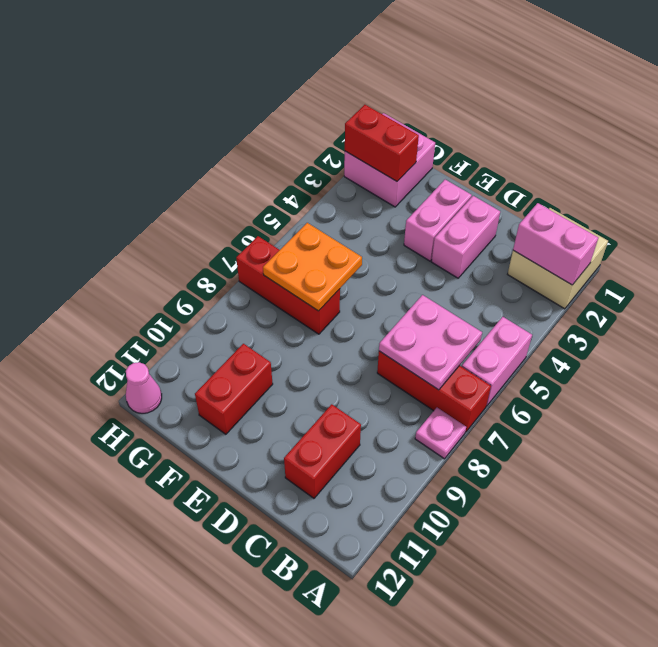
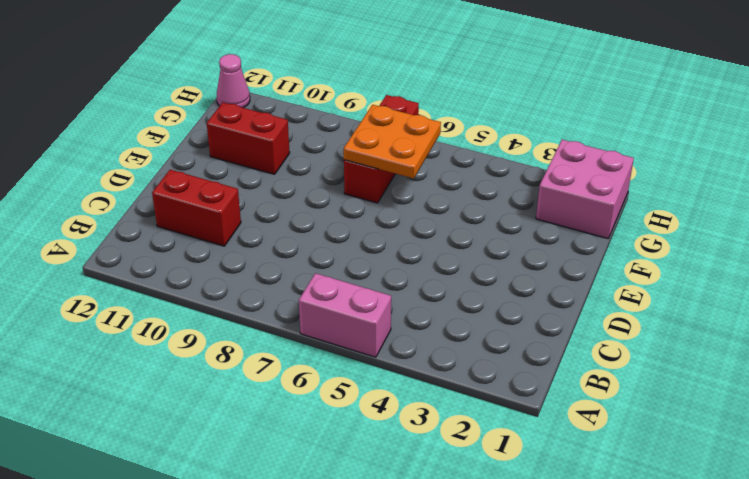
none -> tan brick A1:B2 level 1
none -> red brick A7:C7 level 1
none -> pink plate A8 level 1

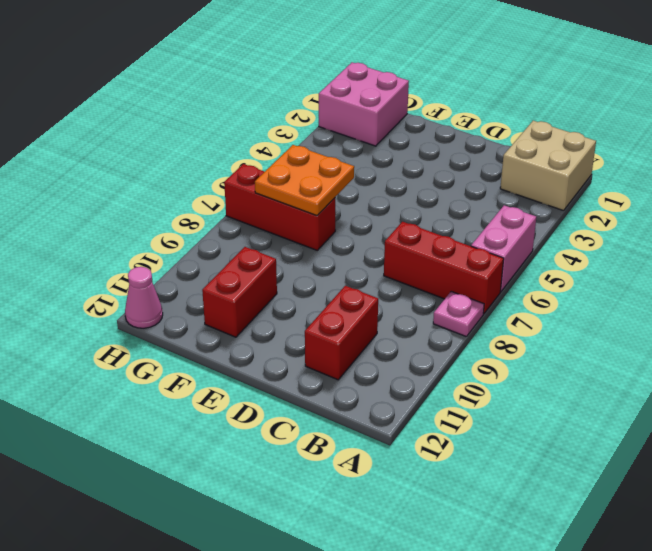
none -> pink brick D2:D3 level 1
none -> pink brick E2:E3 level 1
none -> pink brick A2:B2 level 2

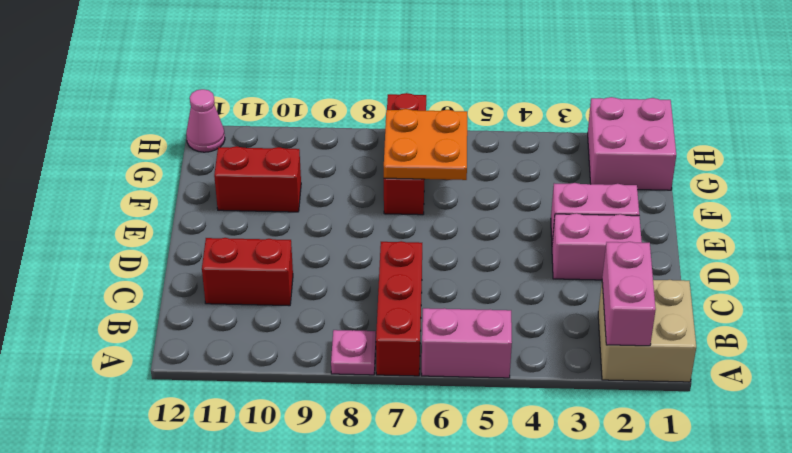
none -> pink plate B6:C7 level 2
none -> red brick G2:H2 level 2

